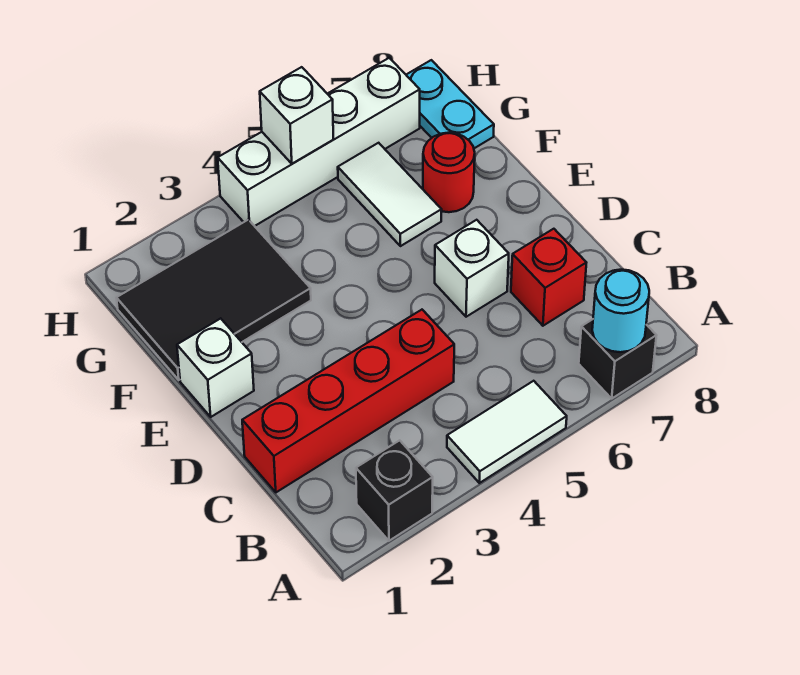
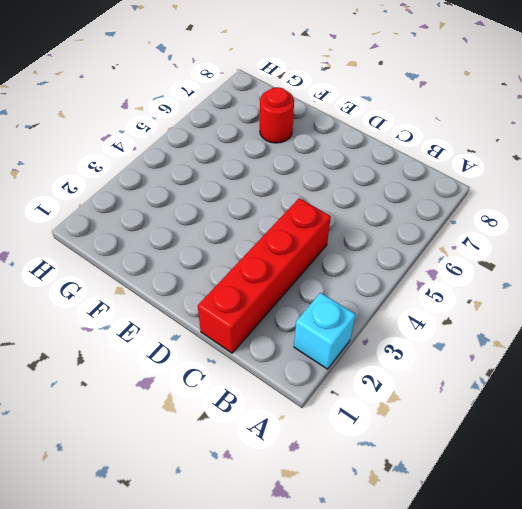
cyan brick A2 level 1 -> black brick A2 level 1
none -> white tile A4:A5 level 1
none -> black brick A7 level 1
none -> red brick C7 level 1

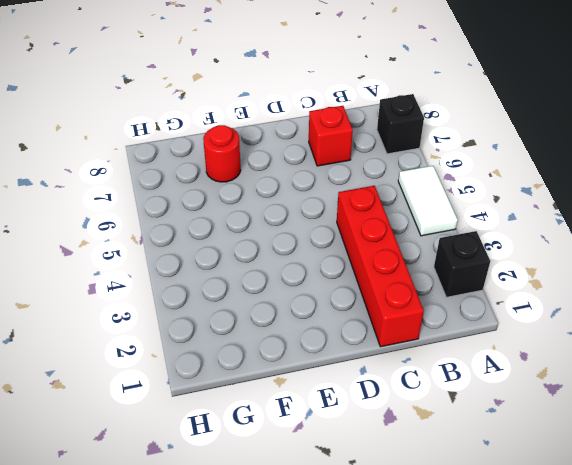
none -> white brick D6 level 1
none -> white brick E1 level 1
none -> black tile F1:G3 level 1

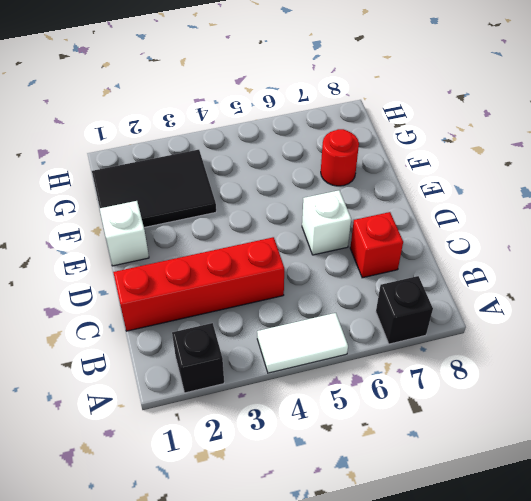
none -> white tile F6:G6 level 1
none -> cyan plate G8:H8 level 1
none -> white brick H4:H7 level 1

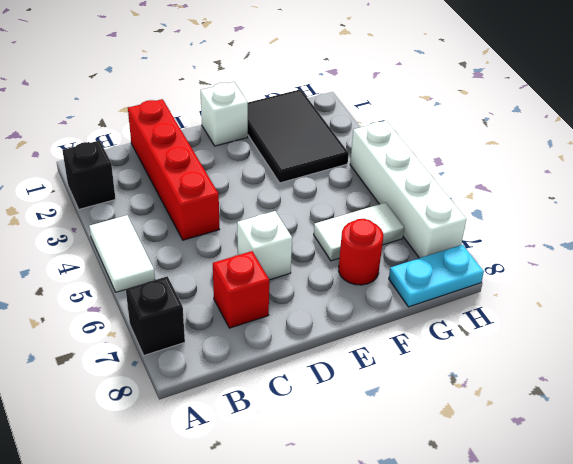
none -> cyan round brick A7 level 2
none -> white brick H5 level 2

